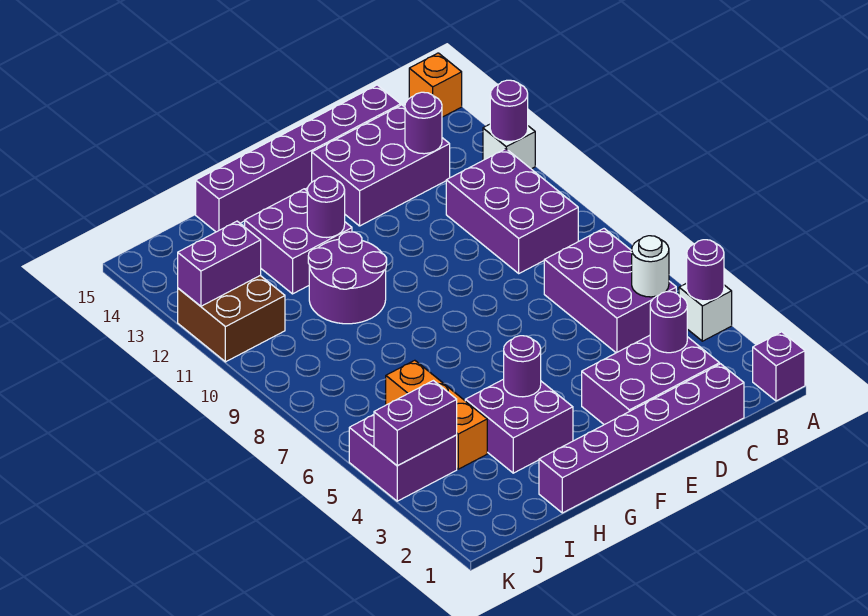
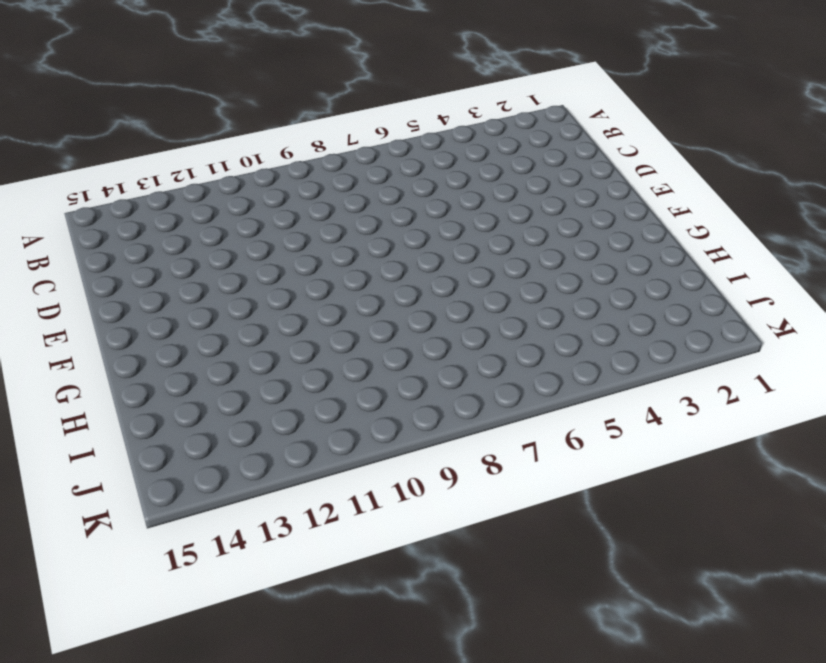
none -> purple brick A1 level 1
none -> white brick A4 level 1
none -> white brick A12 level 1

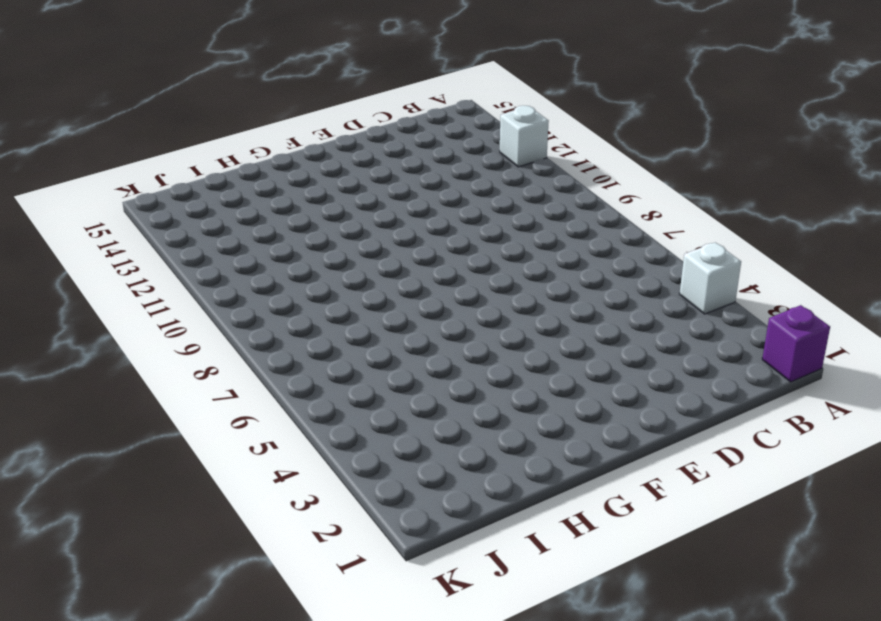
none -> orange brick A15 level 1
none -> purple brick B5:C7 level 1
none -> purple brick B9:C11 level 1

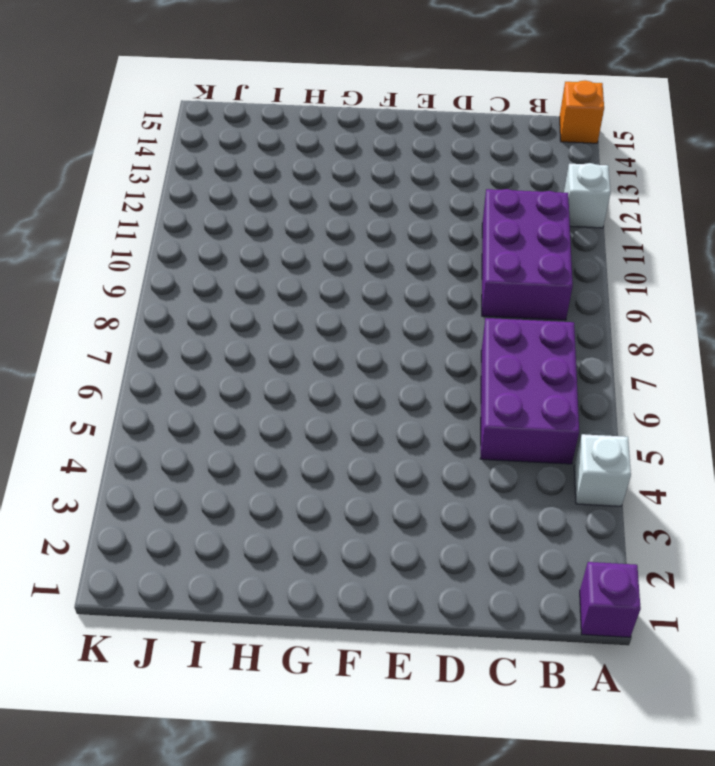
none -> purple brick C1:H1 level 1
none -> purple brick C2:E3 level 1
none -> purple brick C13:E14 level 1

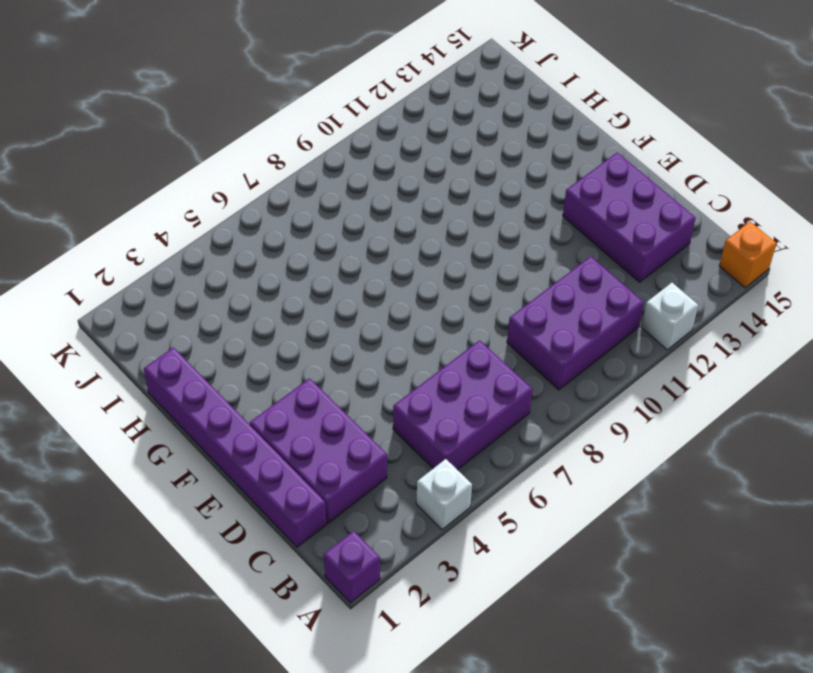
none -> purple brick C15:H15 level 1
none -> purple brick G3:H4 level 1
none -> purple round brick G10:H11 level 1

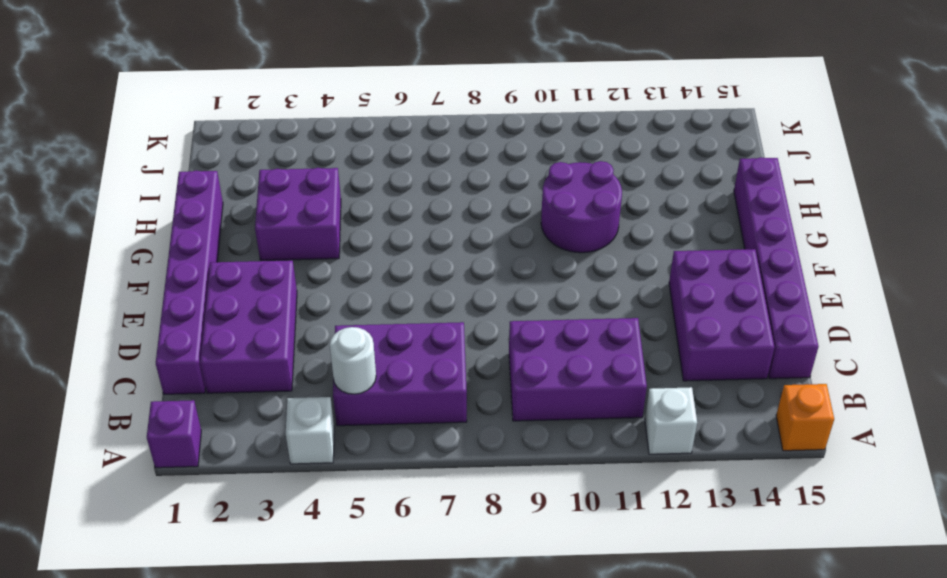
none -> purple brick G12:H13 level 1
none -> orange brick I4:I6 level 1
none -> purple brick J4:K5 level 1

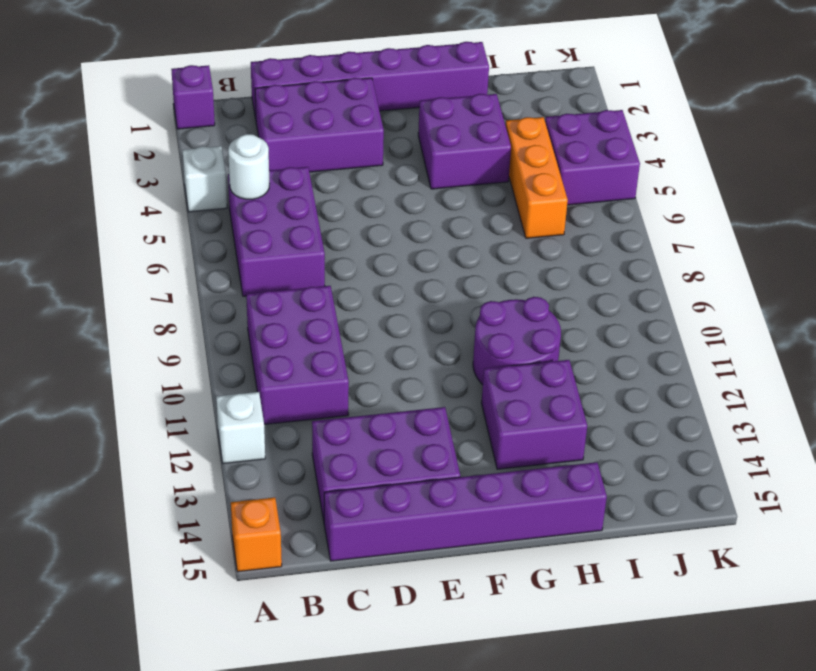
none -> brown brick J11:K12 level 1
none -> purple round brick A4 level 2
none -> purple round brick A12 level 2

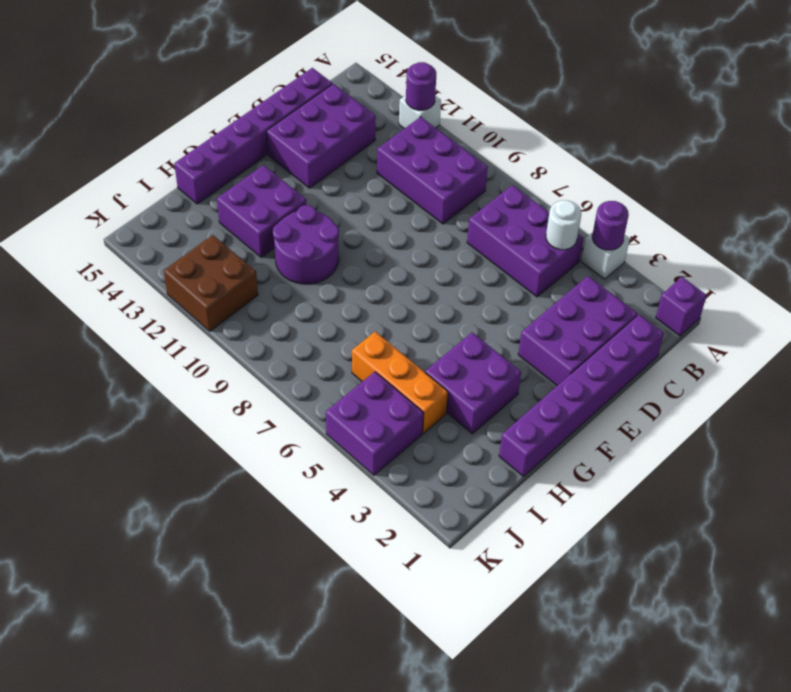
none -> orange brick A15 level 1
none -> purple round brick C3 level 2
none -> purple round brick C13 level 2

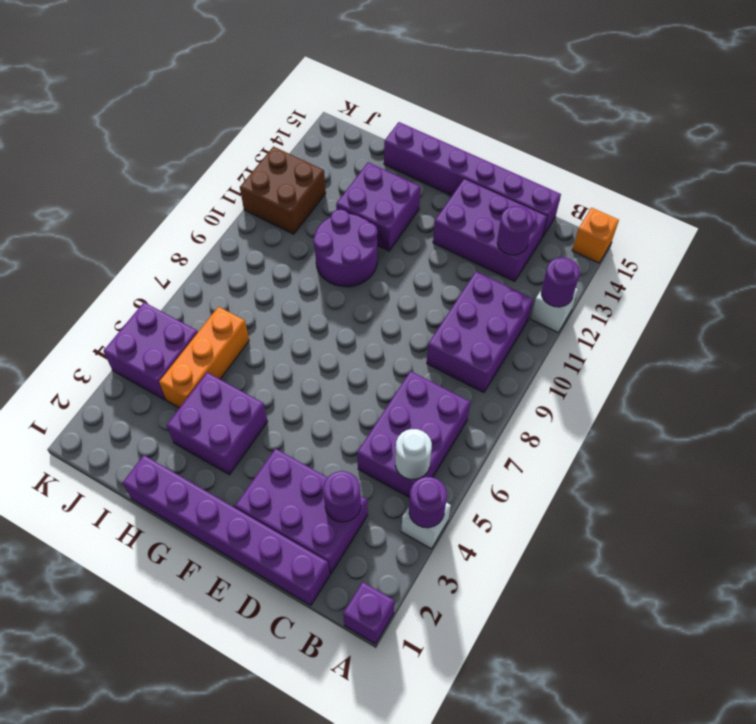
none -> purple round brick G4 level 2
none -> purple round brick G12 level 2
none -> purple brick J4:K4 level 2

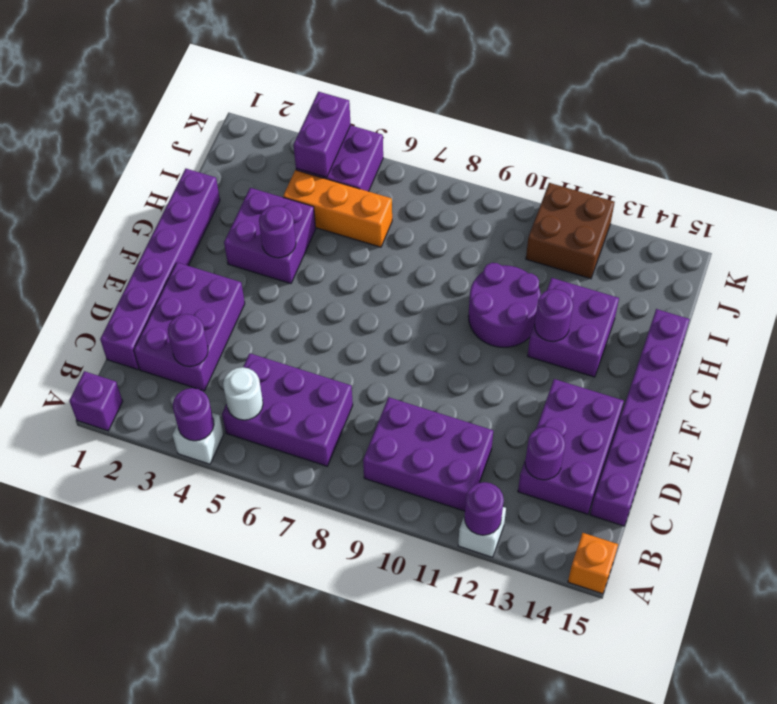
none -> purple brick J12:K12 level 2

